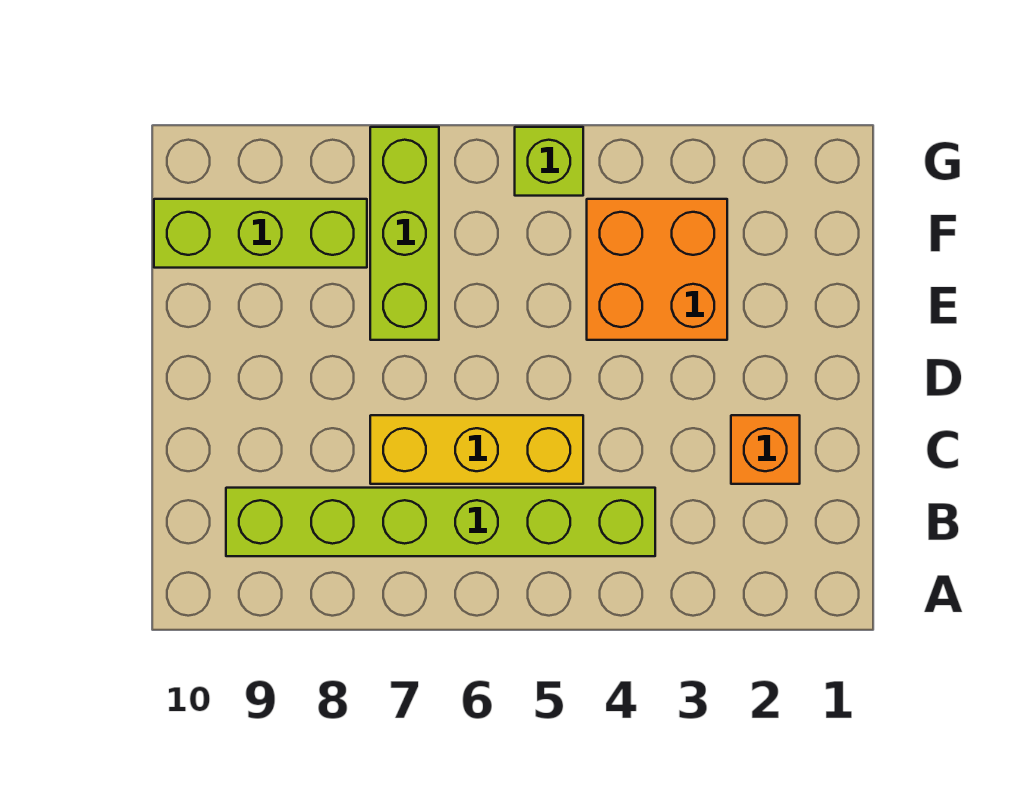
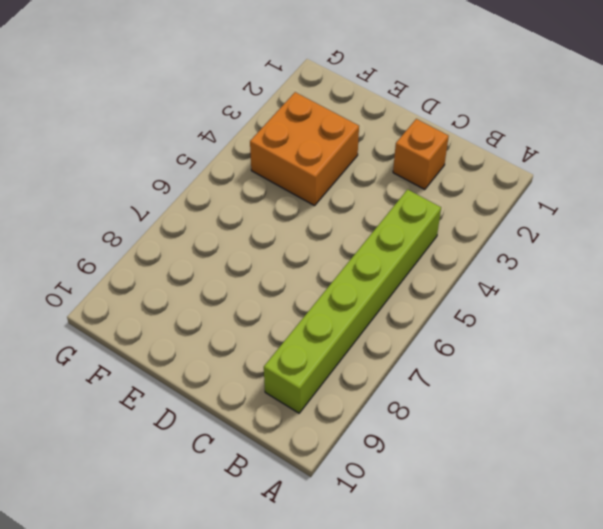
none -> yellow brick C5:C7 level 1
none -> lime brick E7:G7 level 1

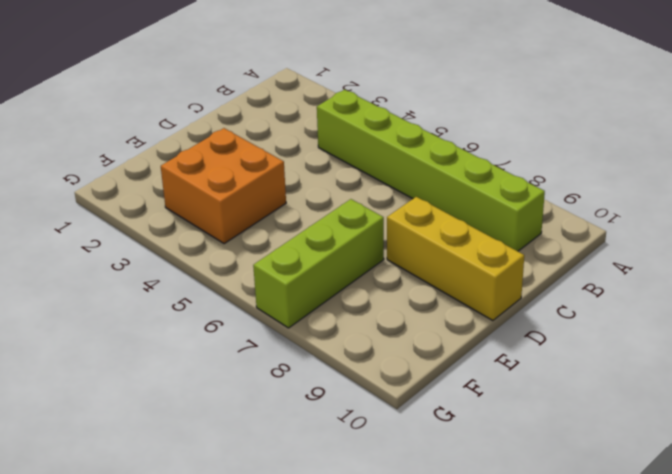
yellow brick D8:D10 level 1 -> yellow brick C5:C7 level 1
none -> orange brick C2 level 1
none -> lime brick F8:F10 level 1

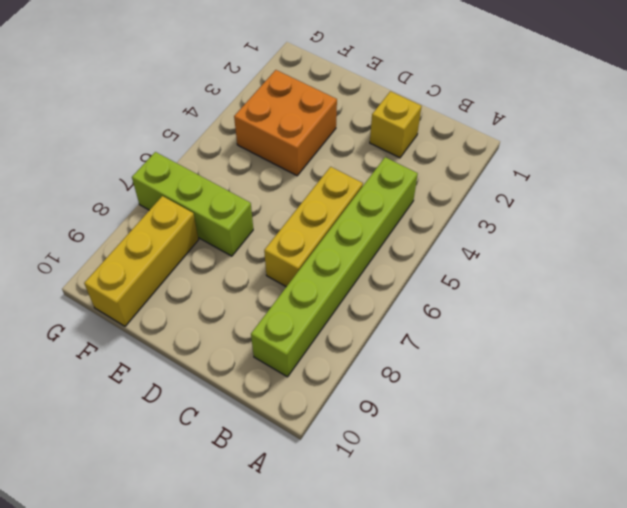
yellow brick C2 level 1 -> orange brick C2 level 1
yellow brick F8:F10 level 1 -> lime brick F8:F10 level 1
none -> lime brick G5 level 1

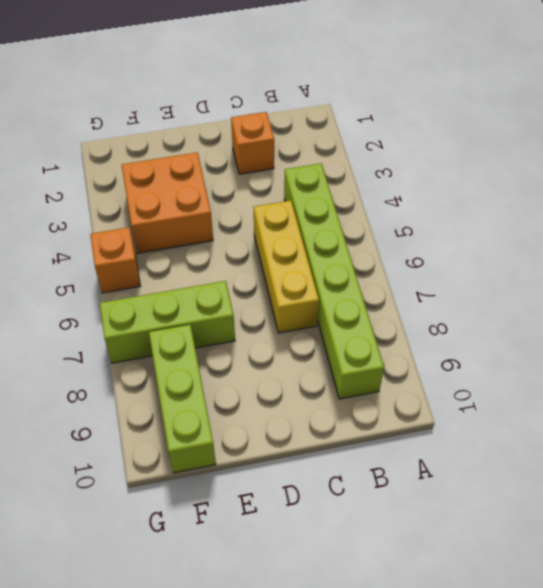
orange brick G5 level 1 -> lime brick G5 level 1

